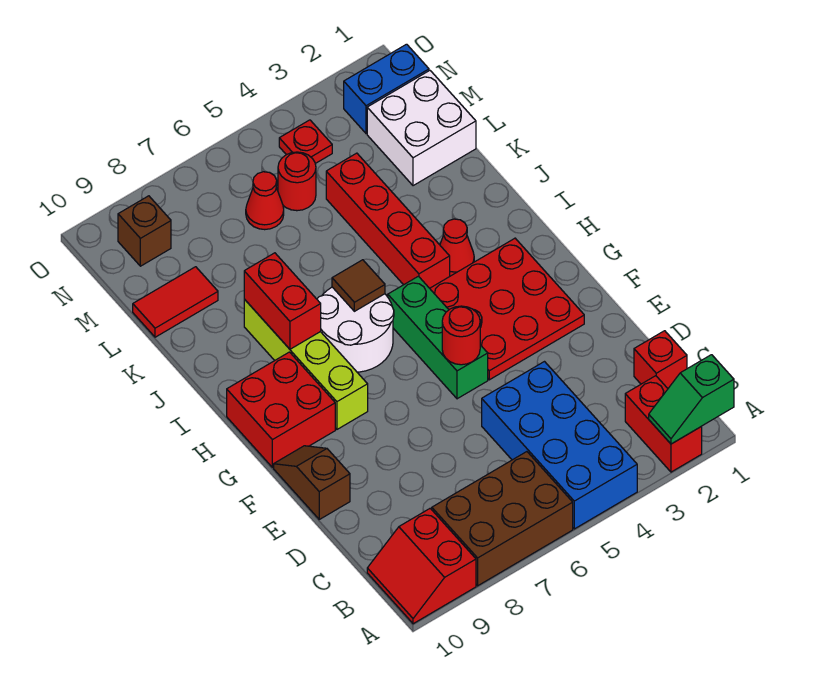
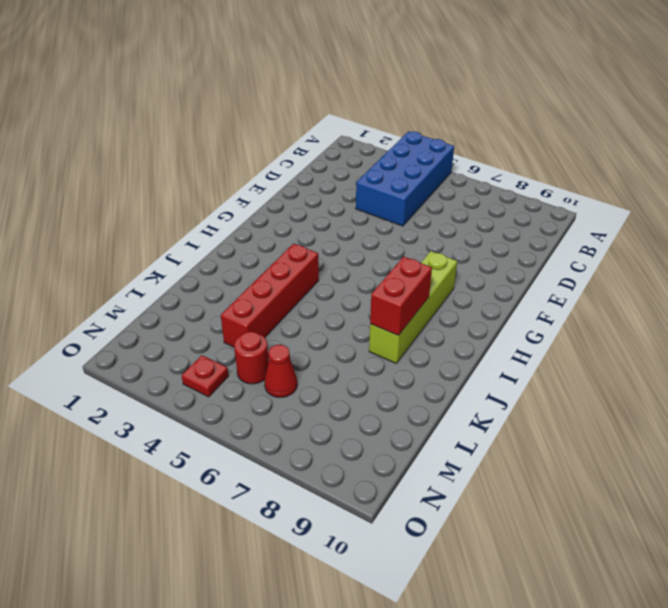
none -> red brick A2:B2 level 1
none -> brown brick A6:B8 level 1
none -> red slope A9:B10 level 1 top 9

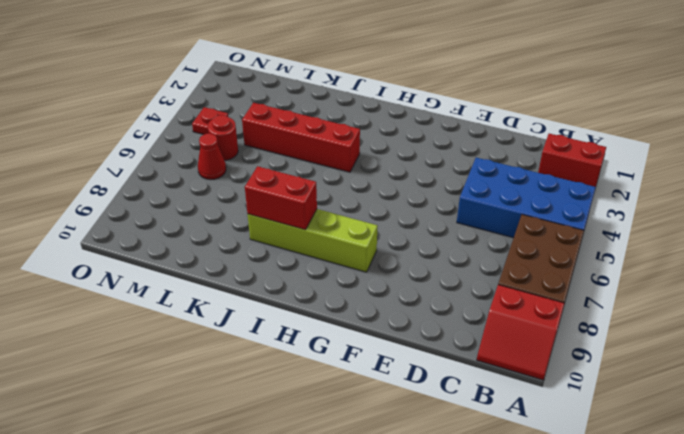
none -> red brick C1 level 1
none -> brown slope E10:F10 level 1 top E
none -> red plate F2:H4 level 1

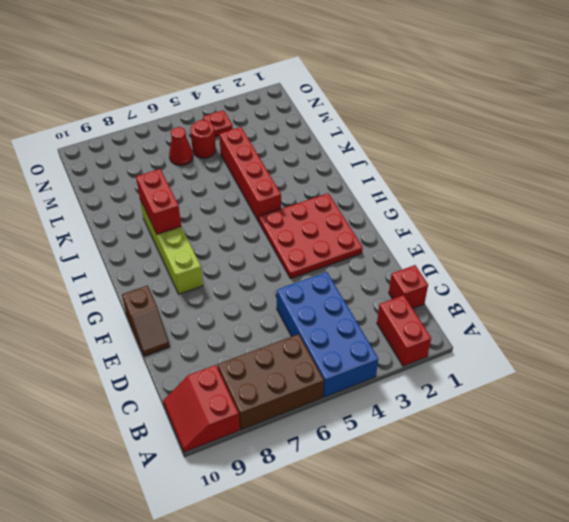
brown slope E10:F10 level 1 top F -> brown slope E10:F10 level 1 top E
none -> green brick F5:H5 level 1
none -> red brick G9:H10 level 1
none -> white round brick H6:I7 level 1

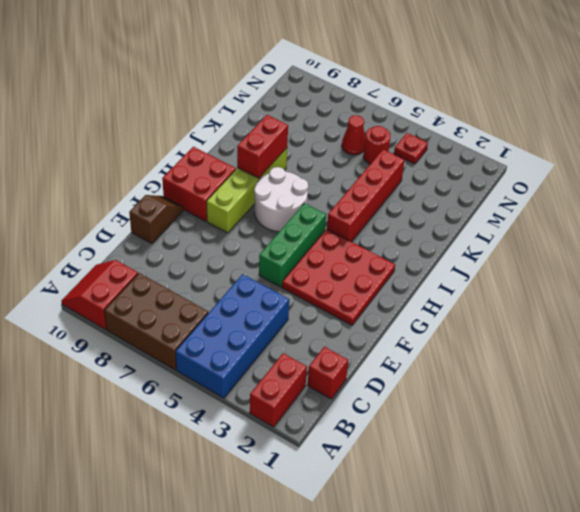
none -> red cone I3 level 1
none -> white brick L1:M2 level 1
none -> red tile L9:L10 level 1

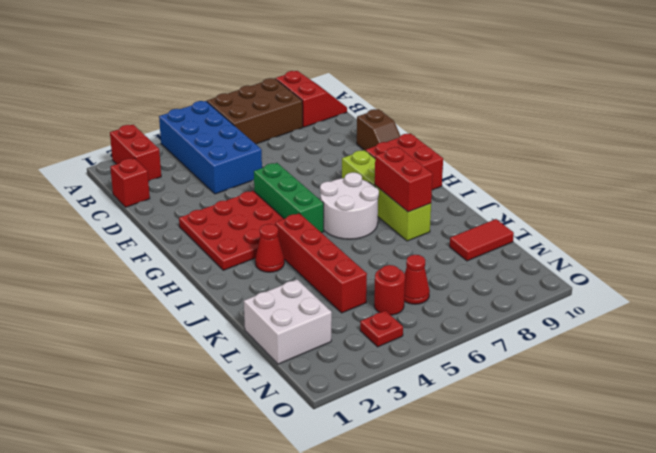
none -> blue brick N1:N2 level 1
none -> brown brick N9 level 1
none -> green slope A1:A2 level 2 top 1

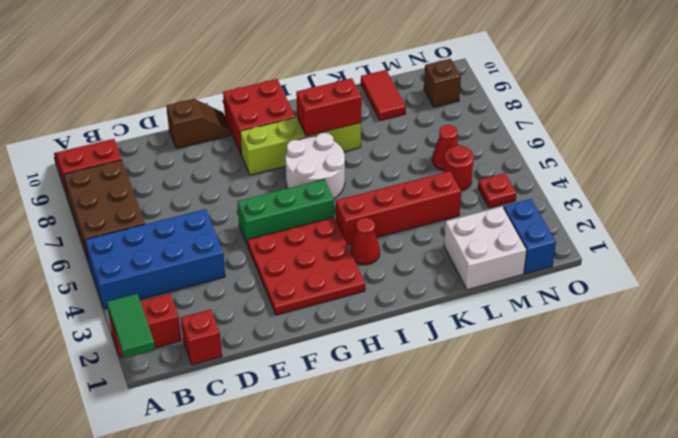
green tile A1:A2 level 2 -> green slope A1:A2 level 2 top 1
none -> red round brick F5 level 2
none -> brown tile I6 level 2

